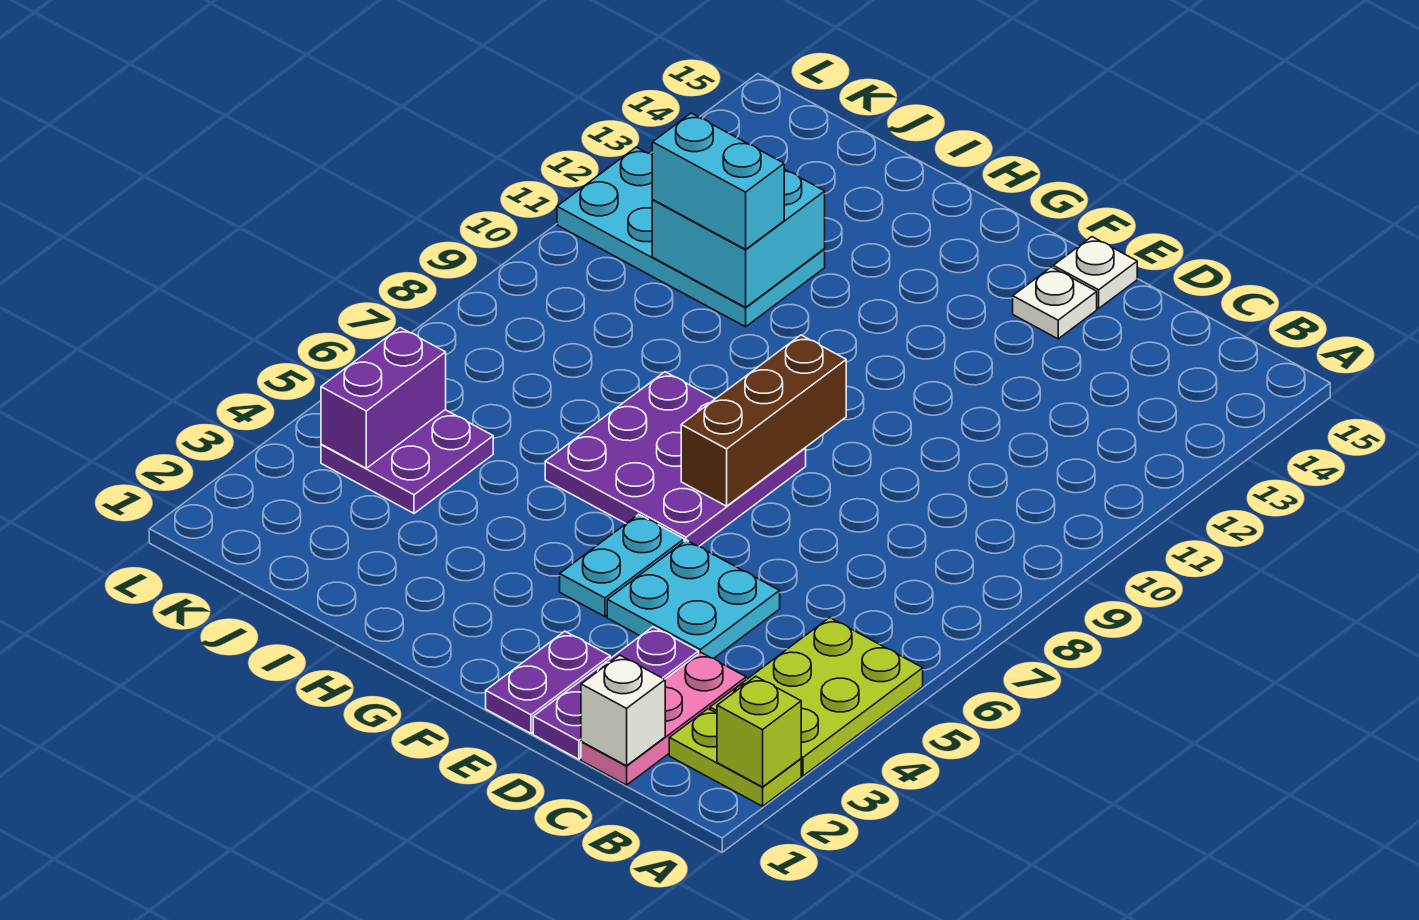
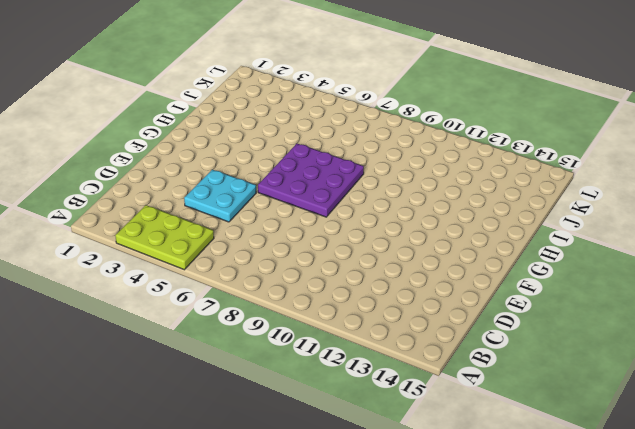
none -> lime plate A2:B2 level 1
none -> pink plate C1:C3 level 1
none -> purple plate D1:D3 level 1

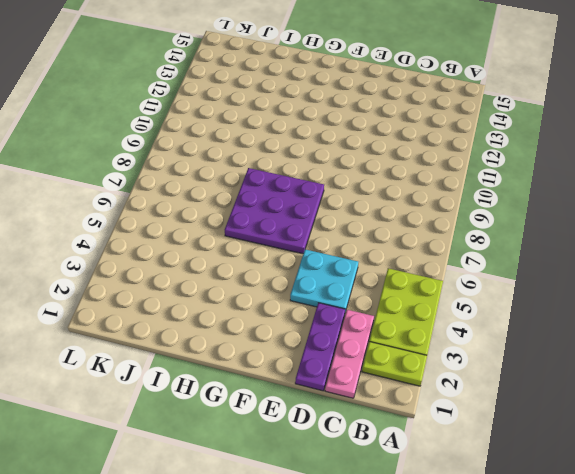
none -> purple plate E1:E2 level 1
none -> white plate E14 level 1
none -> white plate E15 level 1

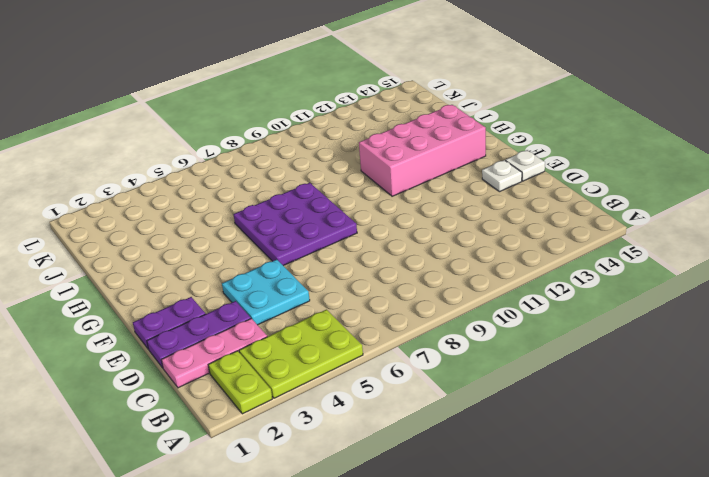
pink brick G11:H14 level 1 -> none
none -> cyan plate F4:F5 level 1
none -> cyan plate I11:L12 level 1
none -> purple plate J4:K5 level 1

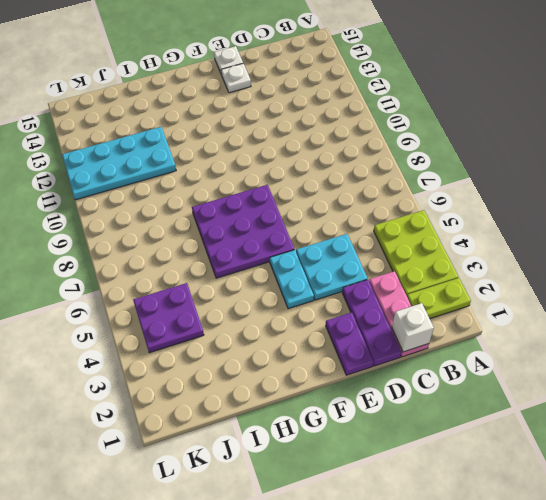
none -> lime brick A2 level 2
none -> brown brick F7:F9 level 2
none -> cyan brick I11:J12 level 2

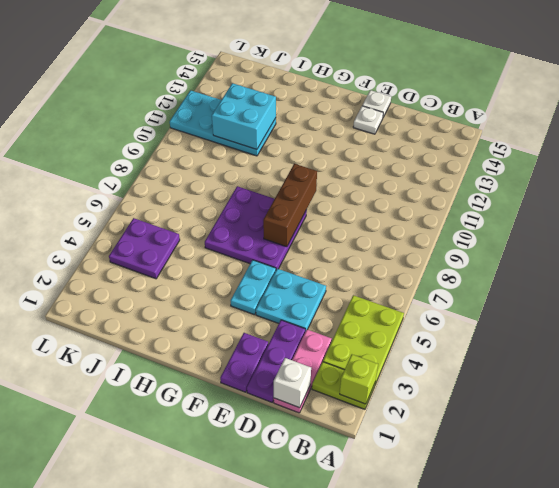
none -> purple brick K4:K5 level 2
none -> cyan brick I11:J11 level 3

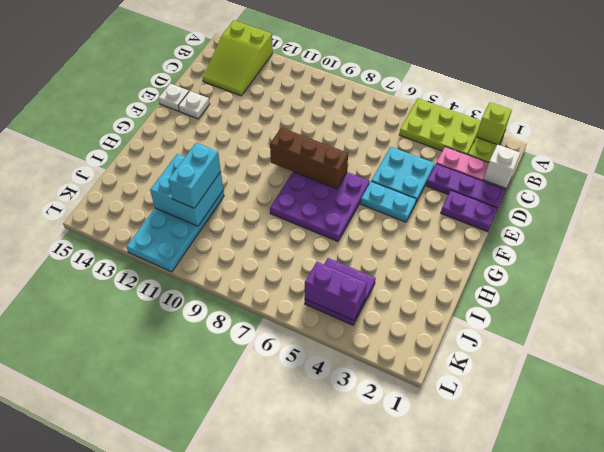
lime slope A13:C14 level 1 top A -> none

